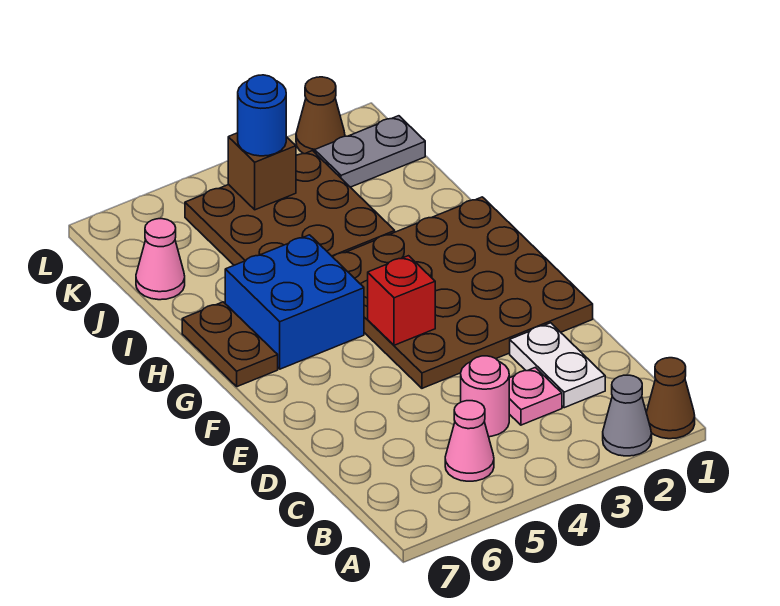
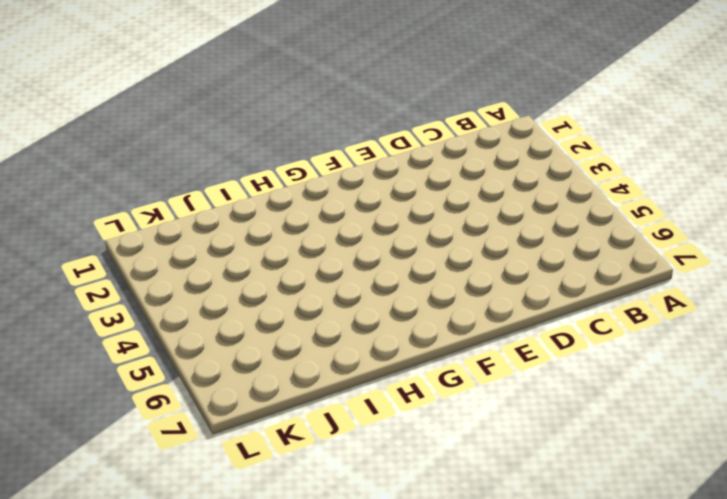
none -> brown cone A1 level 1
none -> grey cone A2 level 1
none -> pink cone B5 level 1

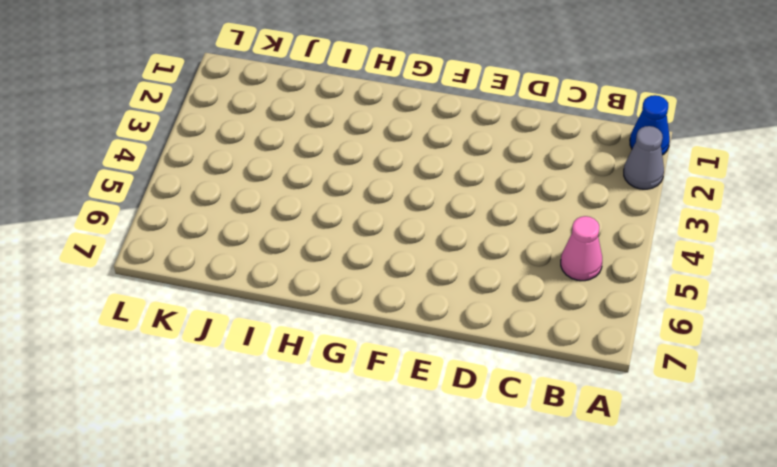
blue cone A1 level 1 -> brown cone A1 level 1
none -> white plate C2:D2 level 1
none -> pink plate C3 level 1
none -> pink round brick C4 level 1

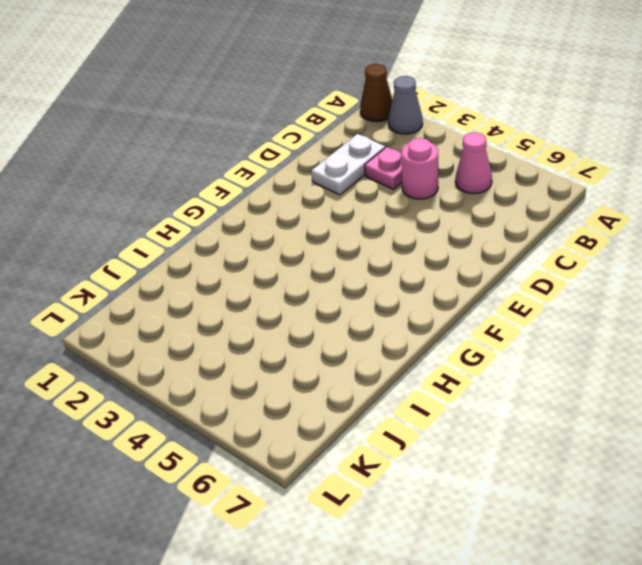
none -> brown plate E1:H4 level 1
none -> blue brick G5:H6 level 1
none -> brown plate G7:H7 level 1

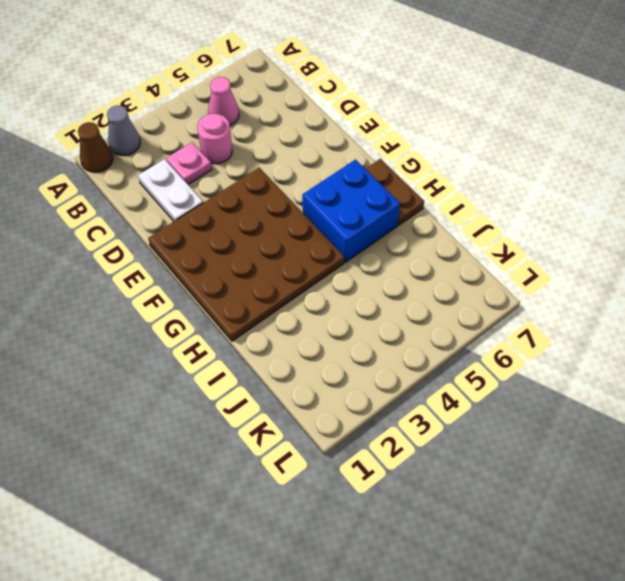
none -> brown plate I3:K5 level 1
none -> pink cone J7 level 1
none -> grey plate K1:K2 level 1

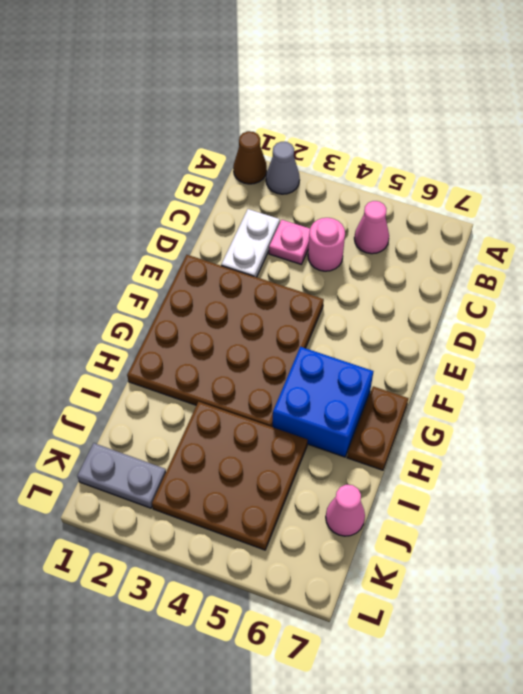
none -> brown cone L2 level 1
none -> red brick F4 level 2
none -> brown brick K4 level 2

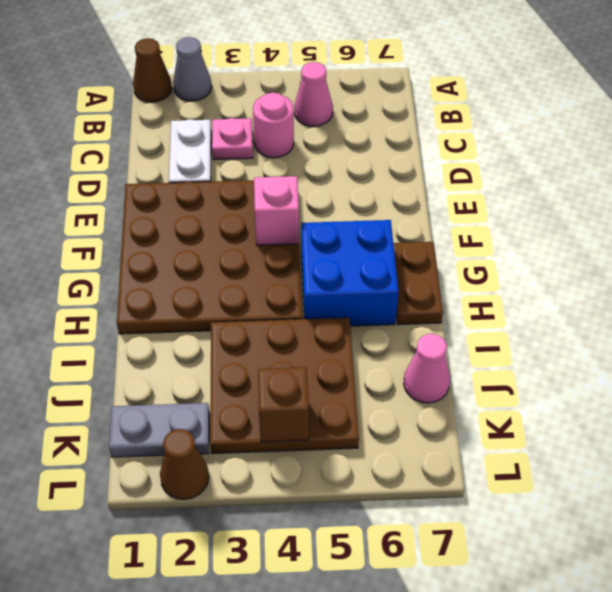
pink brick F4 level 2 -> red brick F4 level 2
none -> blue round brick K4 level 3

